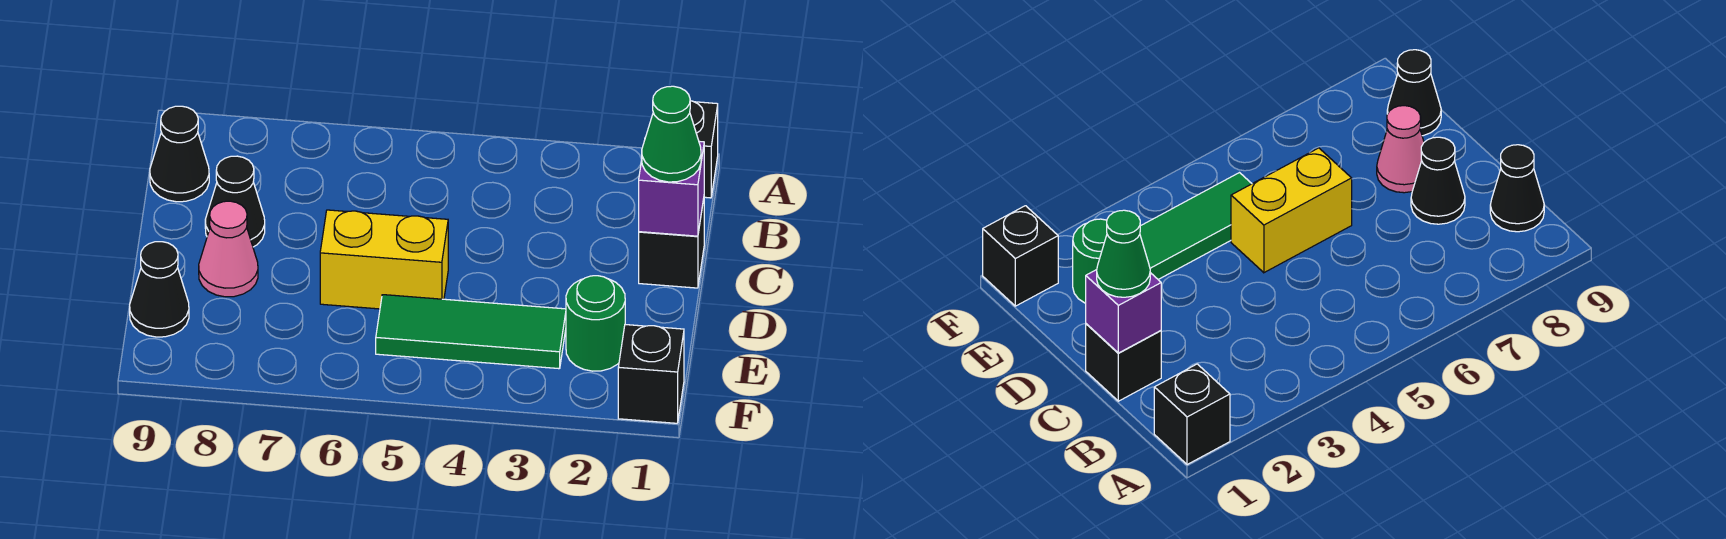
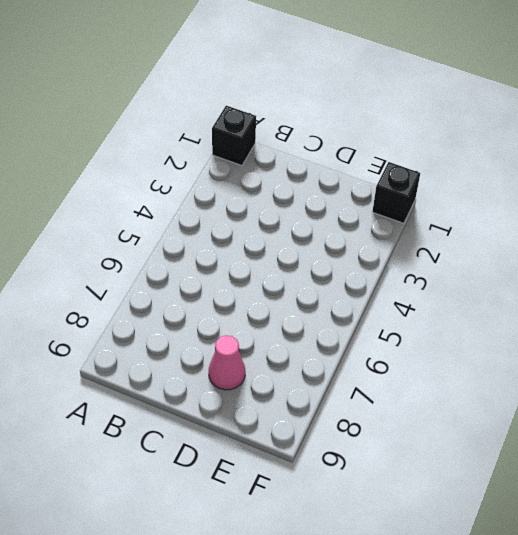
none -> black cone B9 level 1
none -> black brick C1 level 1
none -> black cone C8 level 1

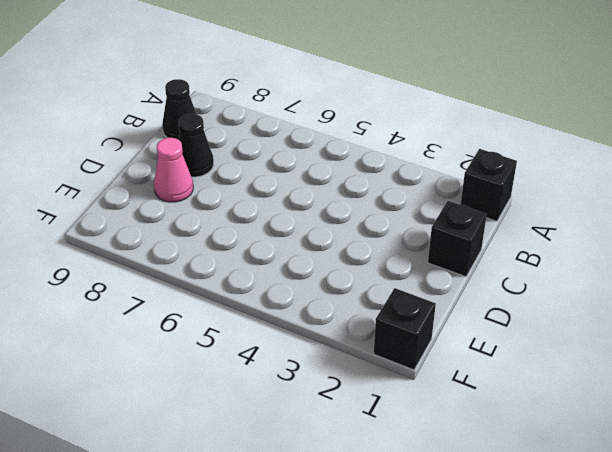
none -> yellow brick D5:D6 level 1
none -> green round brick E2 level 1
none -> green tile E3:E5 level 1

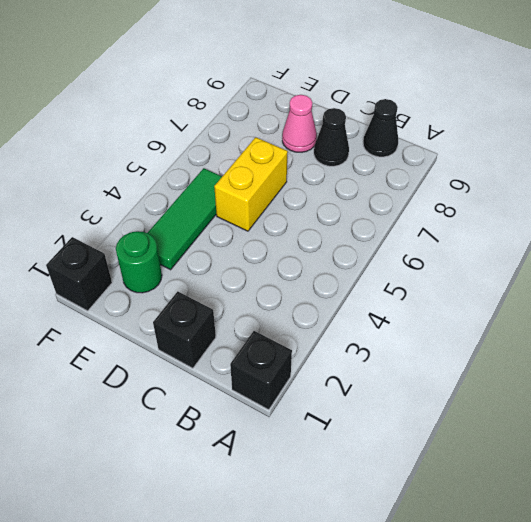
none -> black cone E9 level 1
none -> purple brick C1 level 2
none -> green cone C1 level 3

